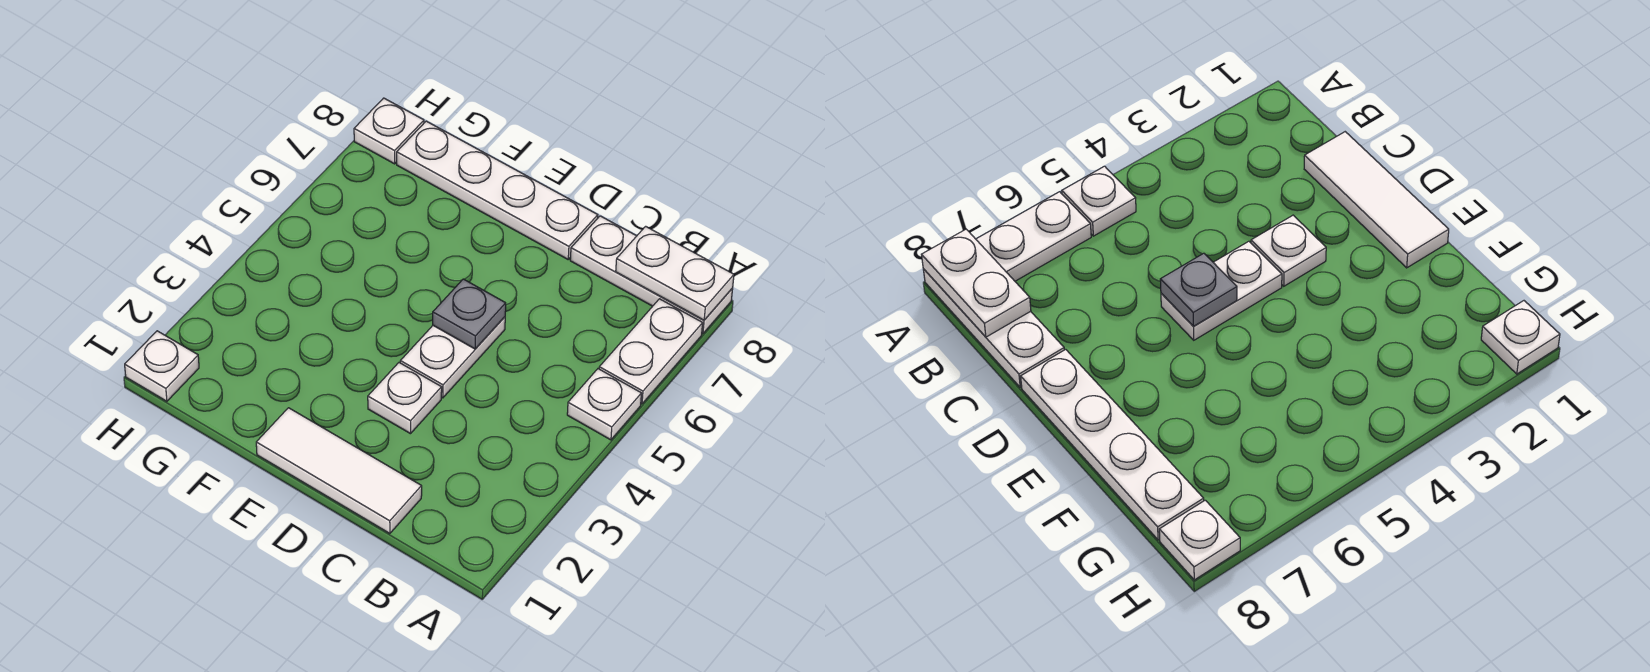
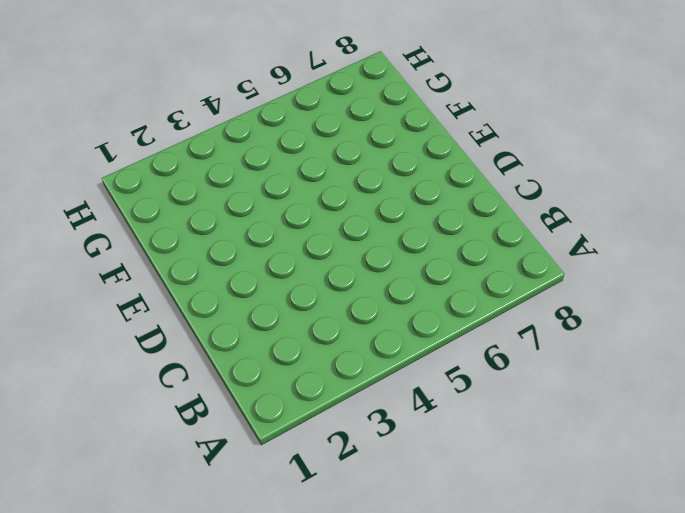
none -> white plate A5 level 1
none -> white plate A6:A7 level 1

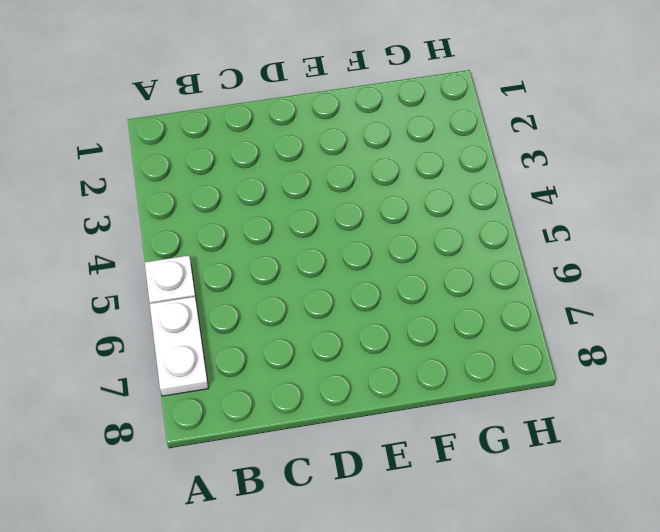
none -> white plate A8:C8 level 1
none -> white tile C1:E1 level 1

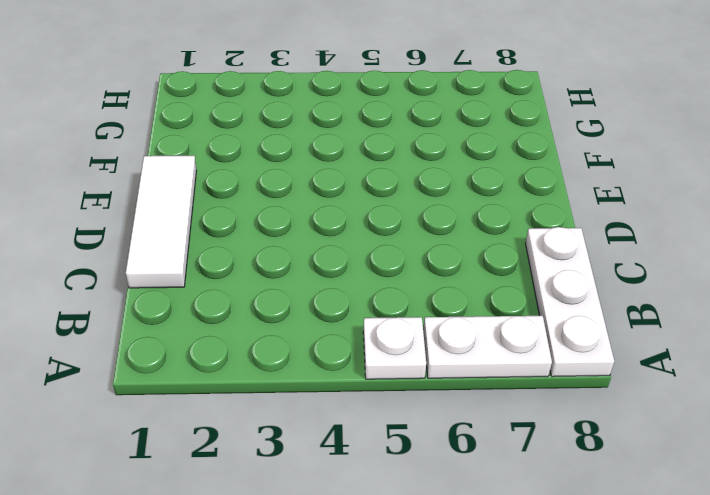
none -> white plate D3 level 1
none -> white plate D4:D5 level 1

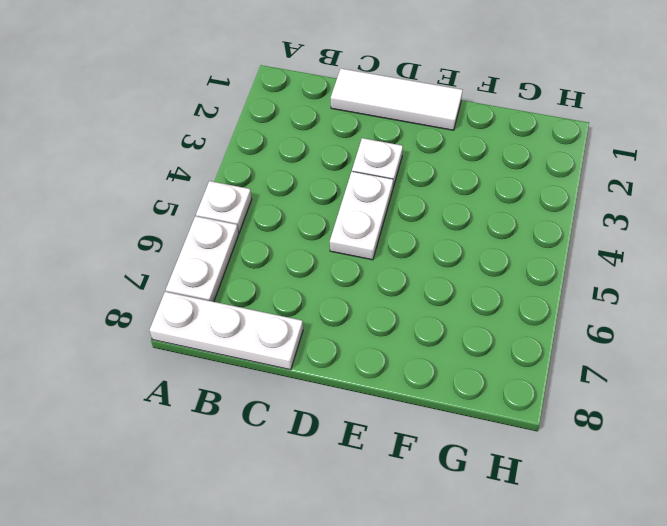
none -> white plate D8:G8 level 1
none -> white plate H1 level 1

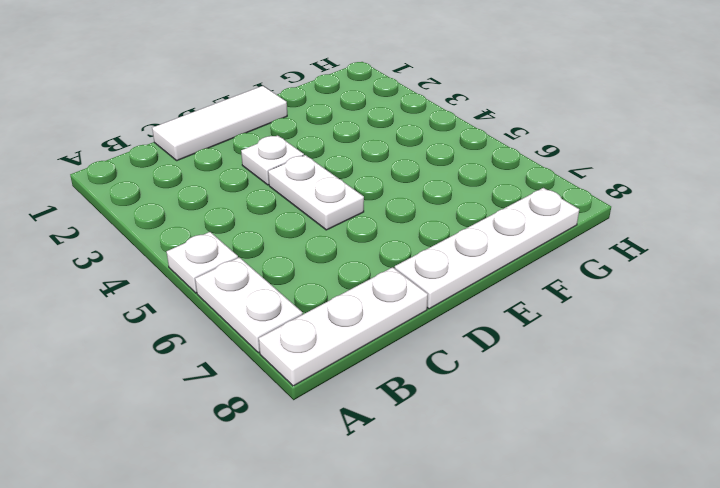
none -> white plate H1 level 1
none -> white plate H8 level 1

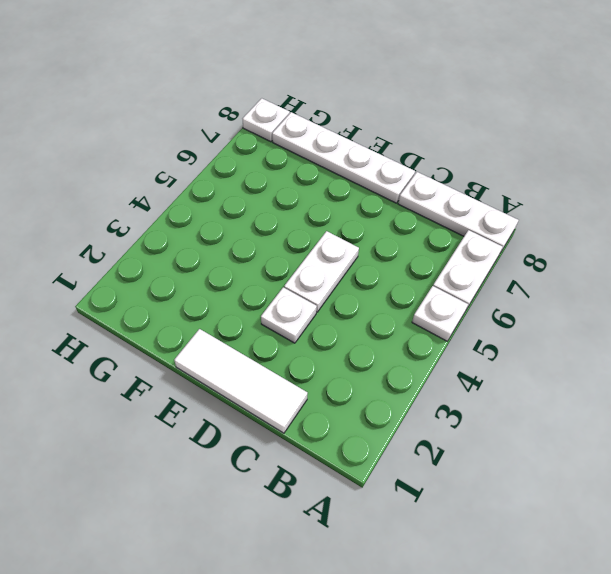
none -> white plate H1 level 1
none -> white plate A8:B8 level 2

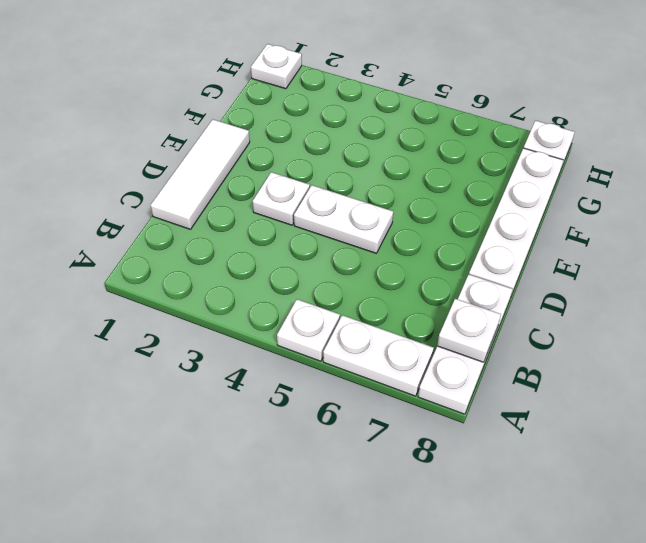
white plate B8 level 2 -> white plate A8:B8 level 2
none -> grey plate D5 level 2

